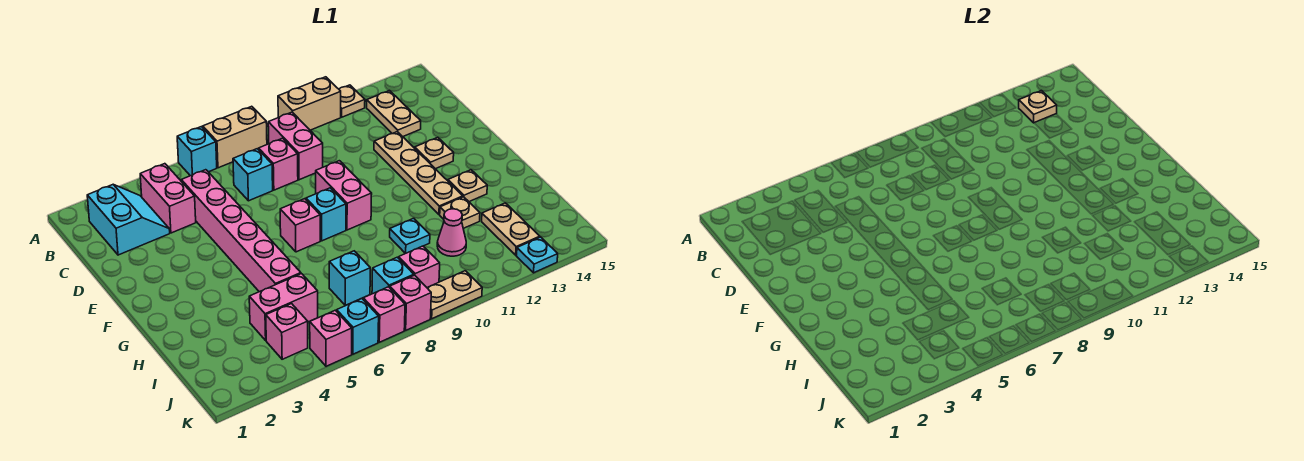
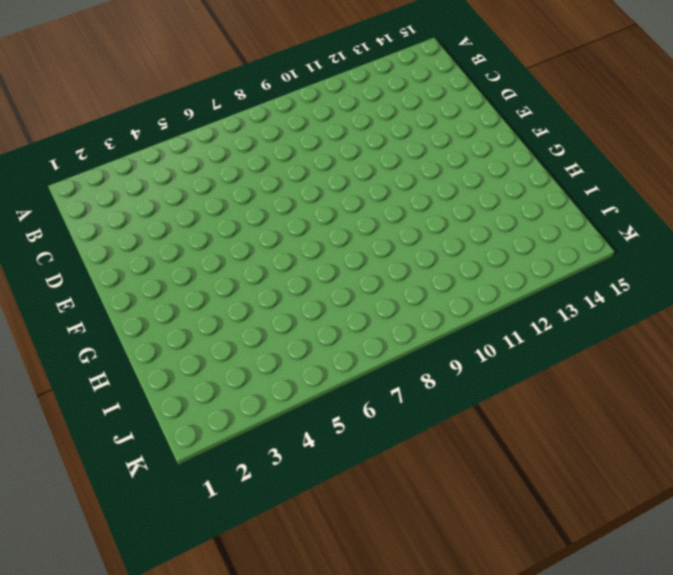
none -> cyan brick A6 level 1
none -> tan brick A7:A8 level 1
none -> tan brick A10:A11 level 1
none -> tan plate A12 level 1

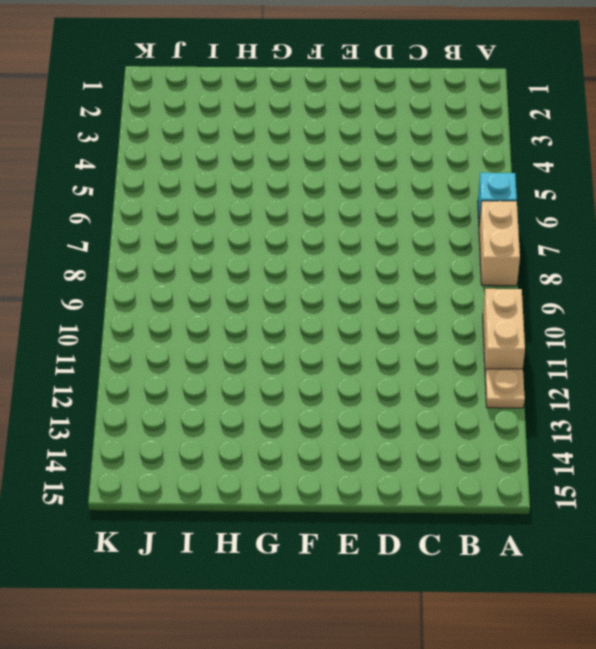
none -> cyan slope B2:C3 level 1 top 2
none -> pink brick B4:C4 level 1
none -> pink brick B9:C9 level 1
none -> tan plate B13:C13 level 1

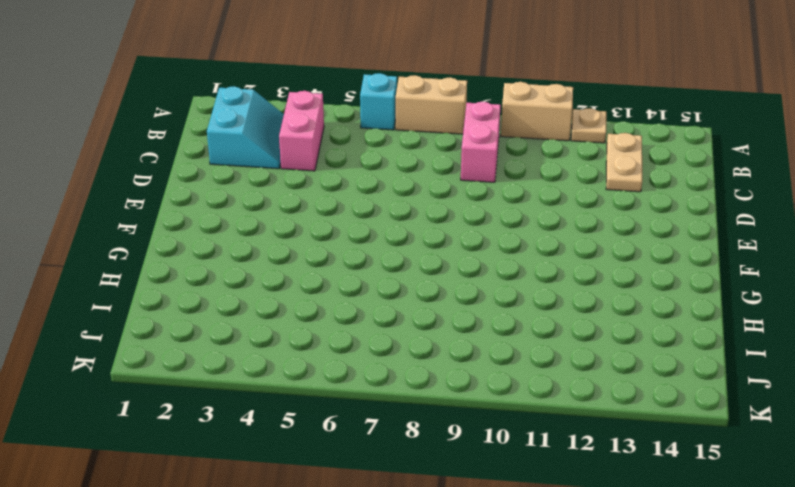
none -> pink brick C5:H5 level 1
none -> cyan brick C7 level 1
none -> pink brick C8 level 1
none -> tan plate D12:G12 level 1

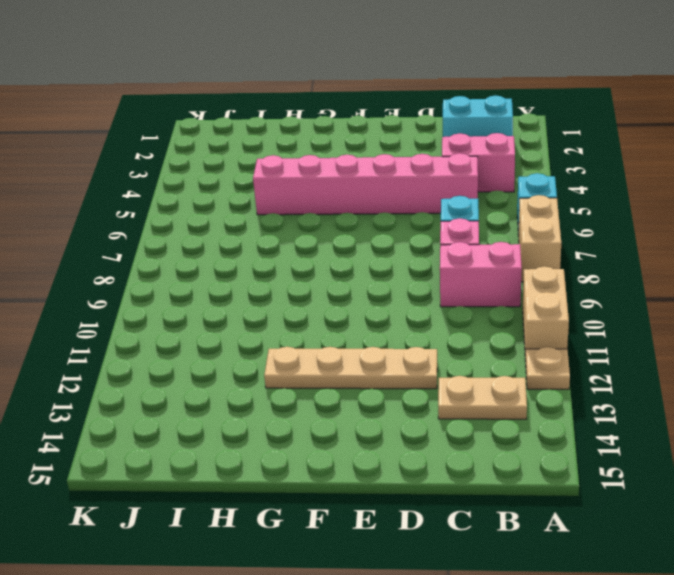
none -> pink brick E9:F9 level 1
none -> tan plate E13 level 1
none -> pink brick F7 level 1
none -> cyan brick F8 level 1

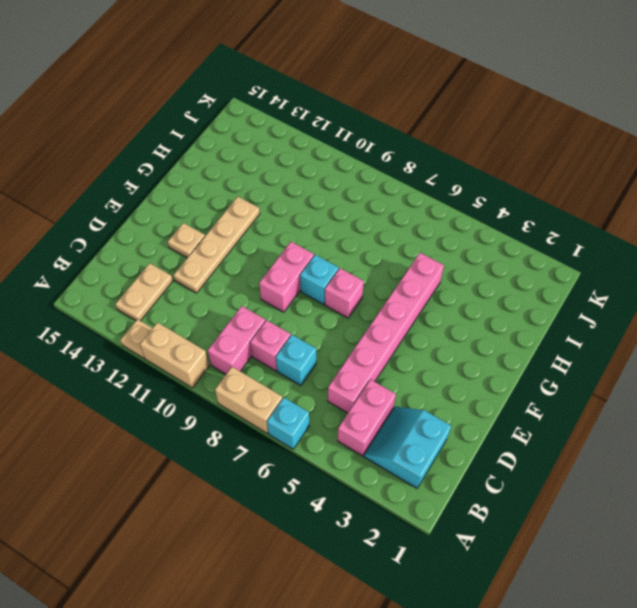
none -> tan plate G13 level 1
none -> cyan plate H10 level 1
none -> tan plate H12 level 1
none -> pink brick I4:I5 level 1

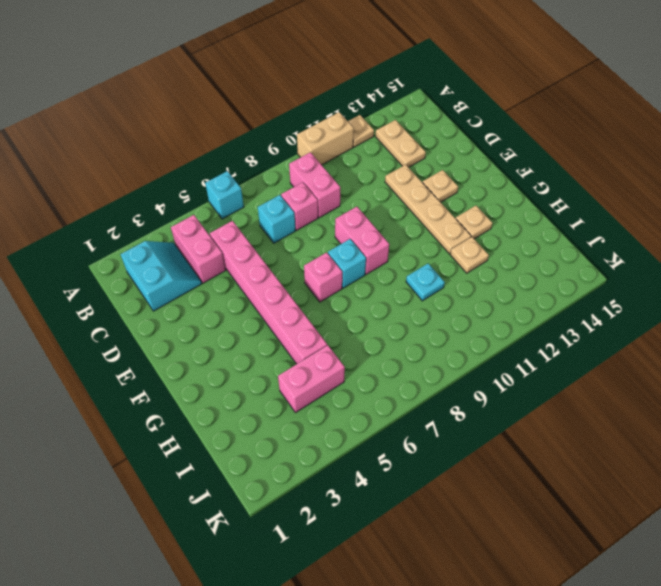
none -> tan brick A7:A8 level 1
none -> cyan brick I7 level 1
none -> pink cone I11 level 1
none -> tan plate I13:J13 level 1

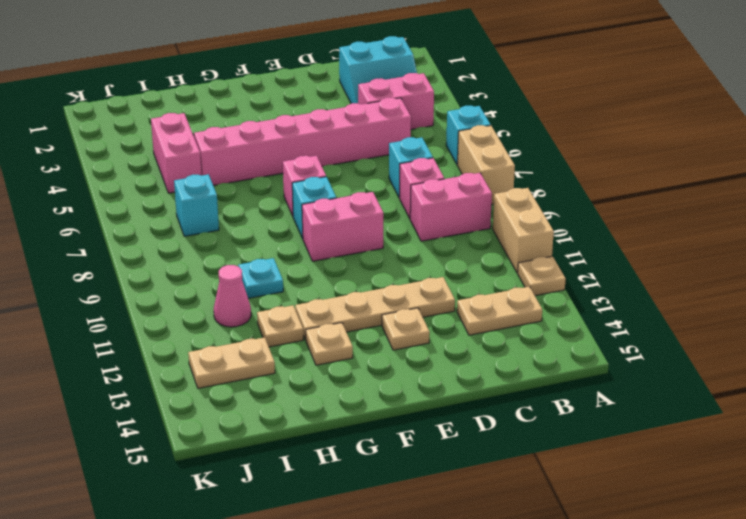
none -> pink brick J4 level 1
none -> cyan brick J8 level 1
none -> pink brick J9 level 1
none -> pink brick K5 level 1

